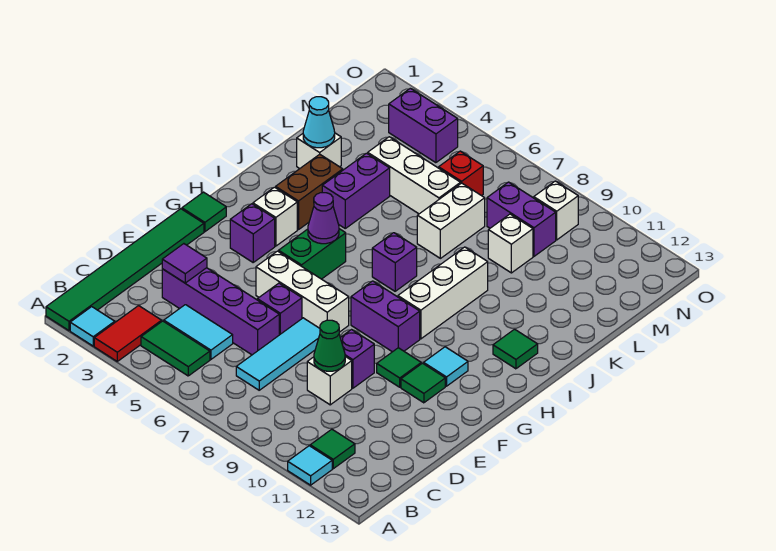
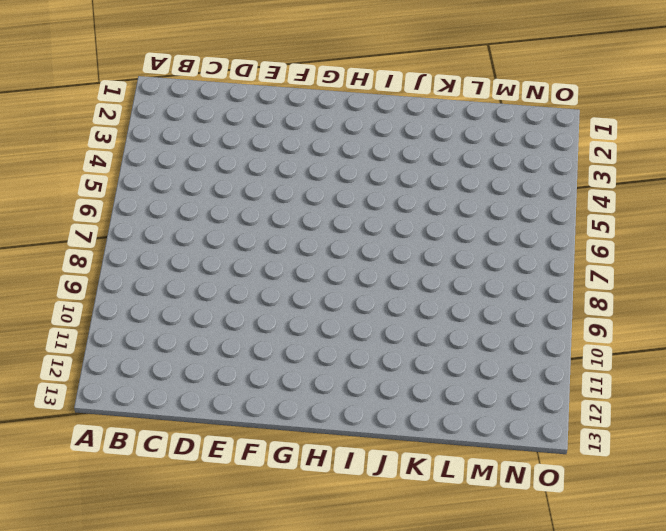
none -> green tile A1:F1 level 1
none -> cyan tile A2 level 1
none -> red tile A3:B3 level 1
none -> cyan tile A11 level 1

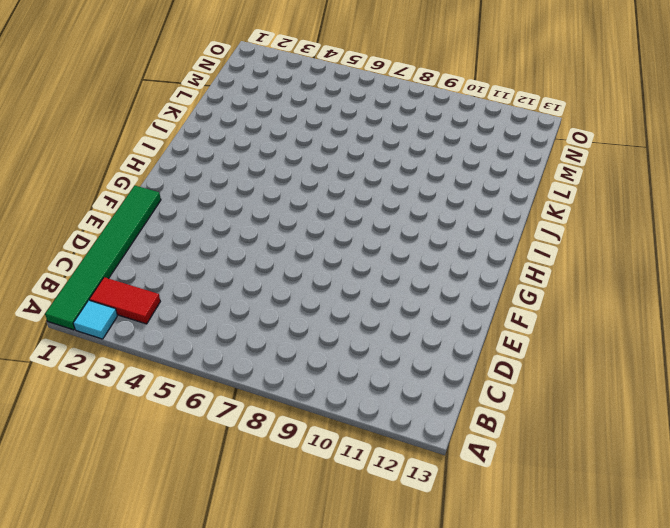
red tile B2:B3 level 1 -> red tile A3:B3 level 1
none -> cyan tile A11 level 1
none -> green tile B4:B5 level 1
none -> green tile B11 level 1
none -> cyan tile C4:C5 level 1

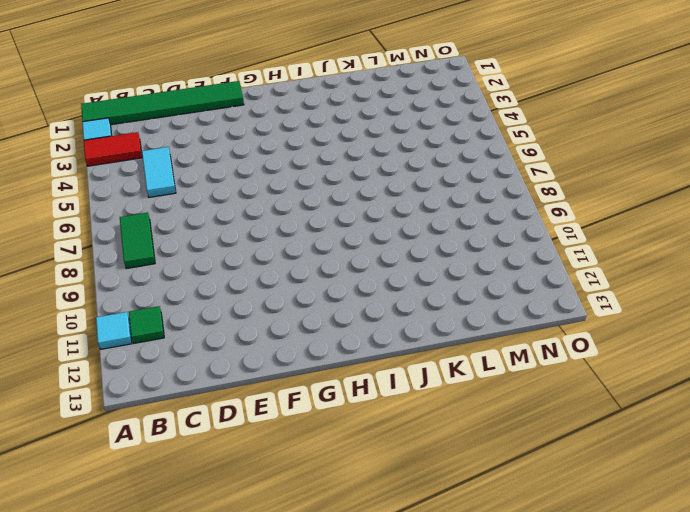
green tile B7:B8 level 1 -> green tile B4:B5 level 1
none -> cyan tile C7:E7 level 1
none -> purple brick D3:D6 level 1
none -> white brick D9 level 1
none -> purple brick E6 level 1

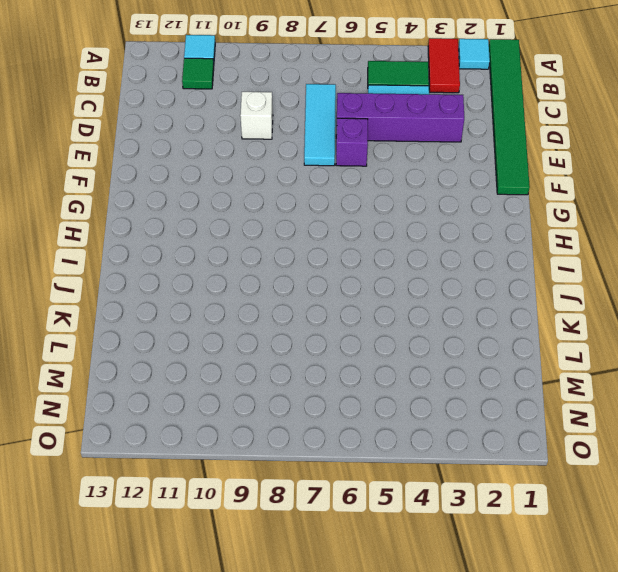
none -> purple brick E9 level 1
none -> white brick F5:F7 level 1
none -> green tile F10 level 1
none -> green tile F11 level 1

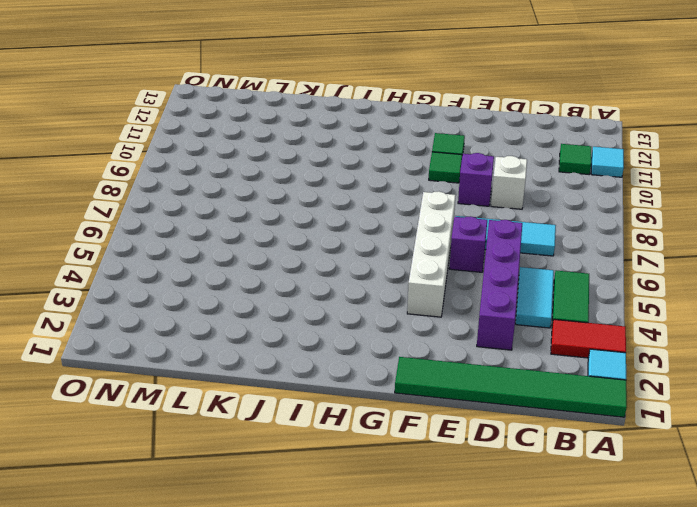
white brick F4:F7 level 1 -> white brick F5:F7 level 1
none -> green tile G1 level 1
none -> purple brick G3 level 1
none -> green brick G5:H5 level 1
none -> purple brick G8:G9 level 1

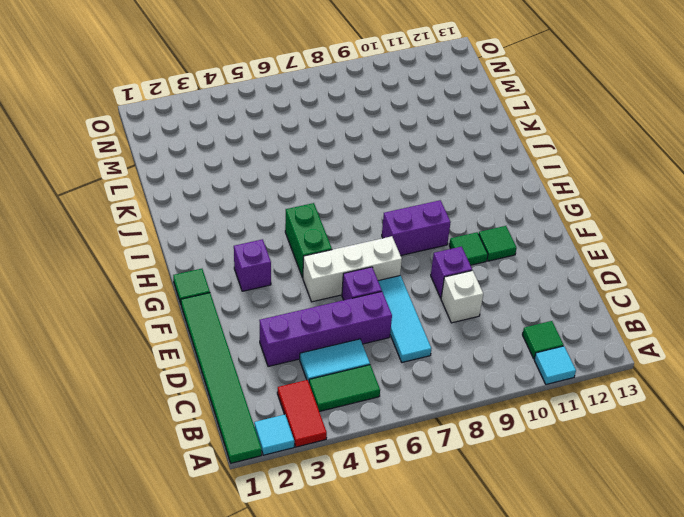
none -> cyan tile G11 level 1
none -> white brick H3 level 1
none -> white brick H9:J9 level 1
none -> brown brick I3:J3 level 1

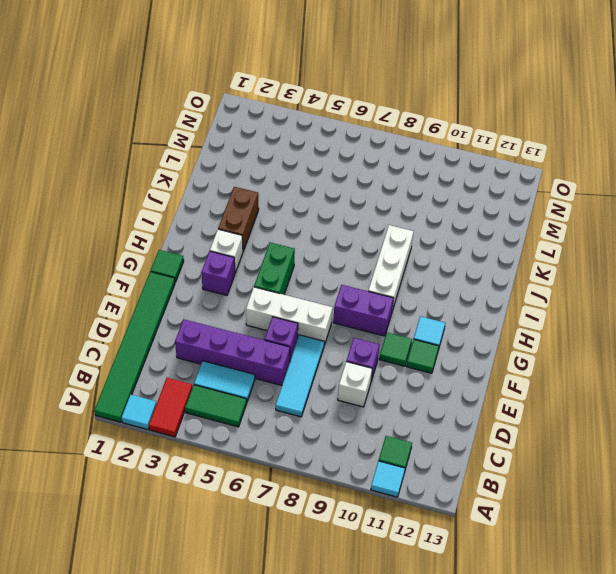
none -> purple brick I7 level 1
none -> green tile I12 level 1
none -> purple brick J4:K4 level 1
none -> white brick K2 level 1

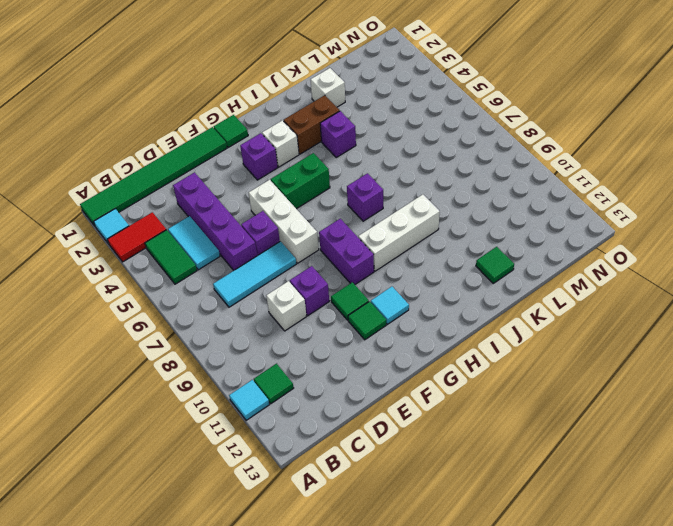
purple brick J4 level 1 -> purple brick J4:K4 level 1
green tile K12 level 1 -> green tile I12 level 1
none -> white brick K7:L7 level 1
none -> white brick L4:L6 level 1
none -> white brick L9 level 1
none -> red brick M6 level 1

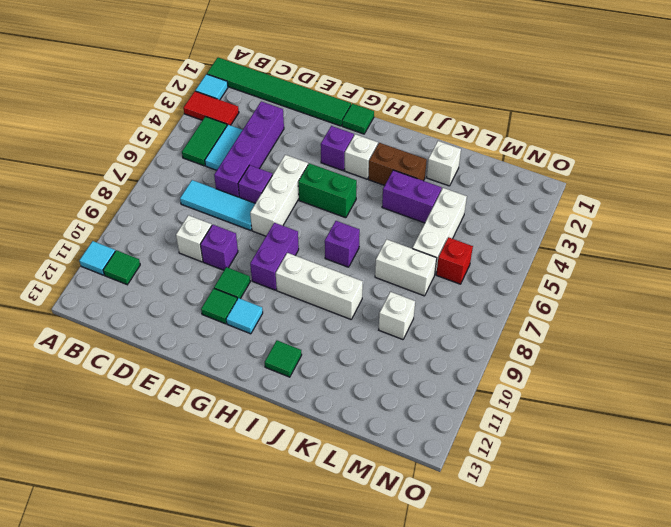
none -> purple brick M8:M9 level 1
none -> purple brick N3:N4 level 1
none -> white brick N9 level 1
none -> purple tile D3 level 2

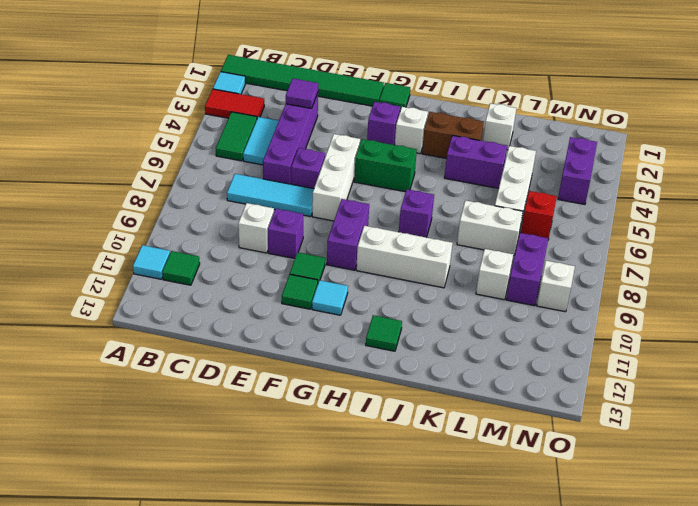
none -> green cone D9 level 2
none -> purple cone H5 level 2
none -> cyan cone K2 level 2

